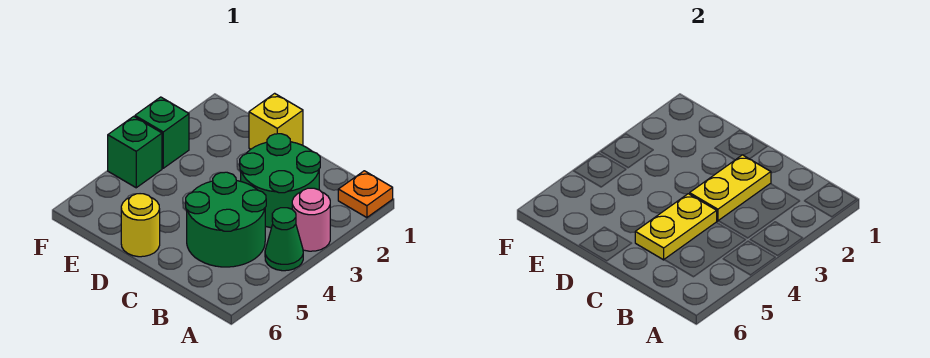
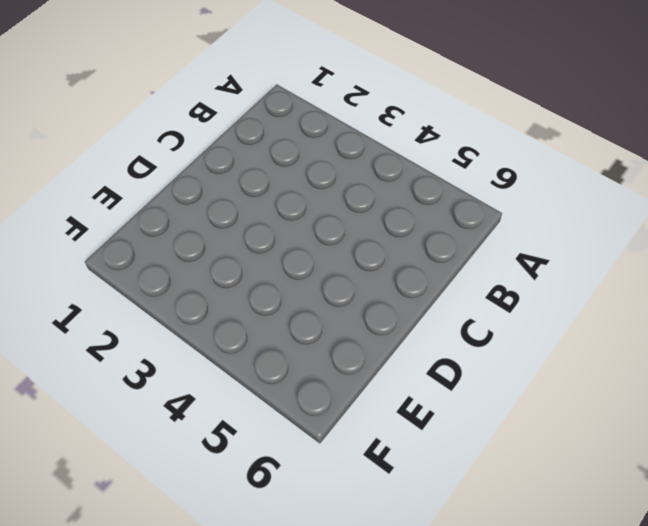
none -> orange plate A1 level 1
none -> pink round brick A3 level 1

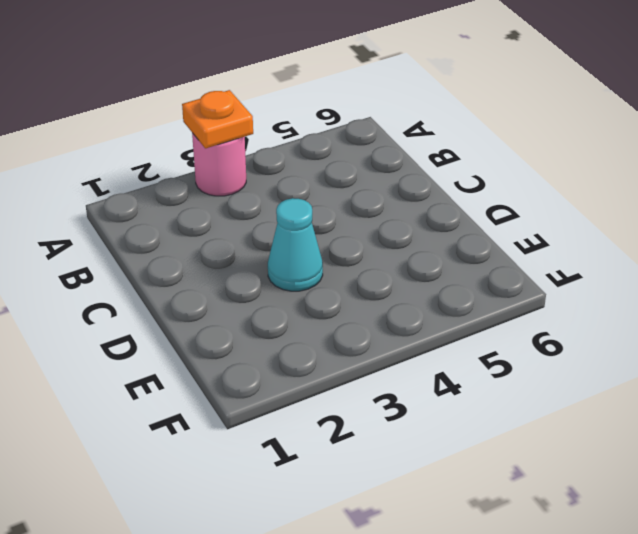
orange plate A3 level 2 -> orange plate A1 level 1
cyan cone D3 level 1 -> none
none -> green cone A4 level 1
none -> green round brick B2:C3 level 1

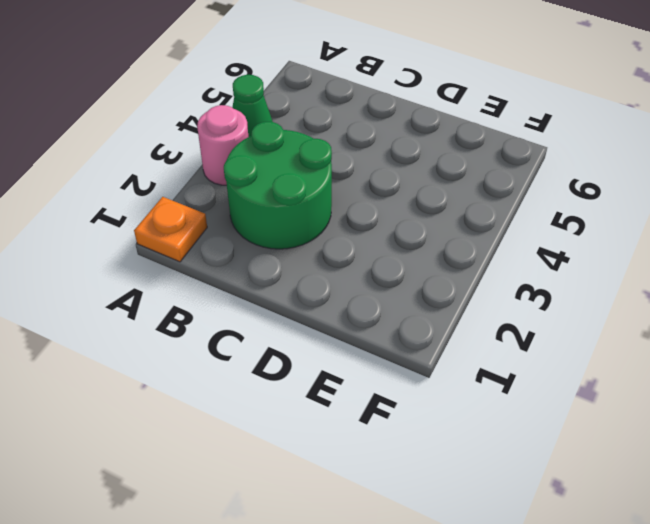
none -> green round brick B4:C5 level 1
none -> yellow brick D1 level 1

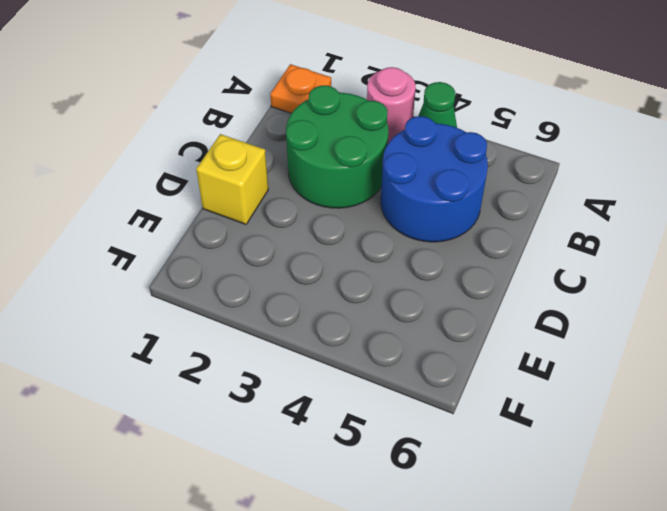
blue round brick B4:C5 level 1 -> green round brick B4:C5 level 1
none -> yellow round brick D6 level 1
none -> green brick F3 level 1

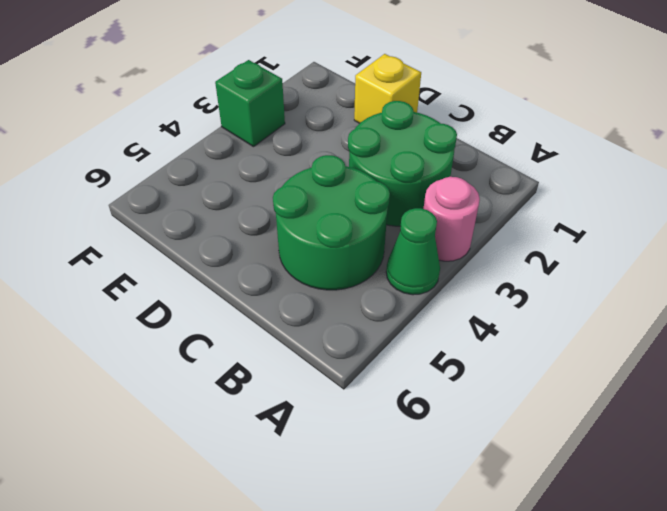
none -> orange plate A1 level 1
none -> yellow round brick D6 level 1

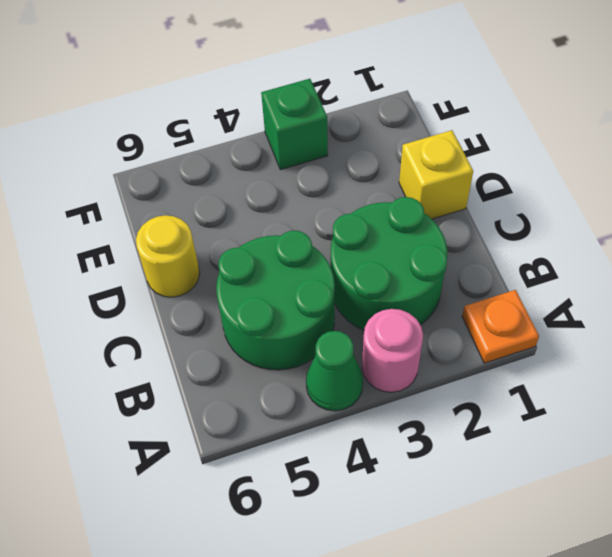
none -> green brick F4 level 1
none -> yellow plate C2:C3 level 2

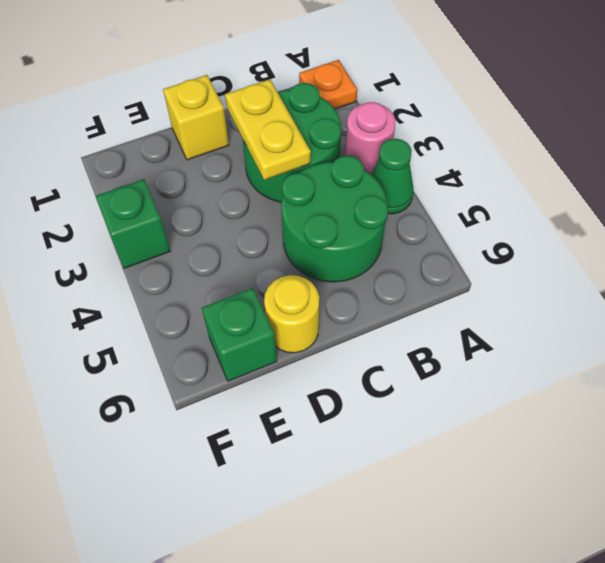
green brick E6 level 1 -> green brick F4 level 1
none -> yellow plate C4:C5 level 2

